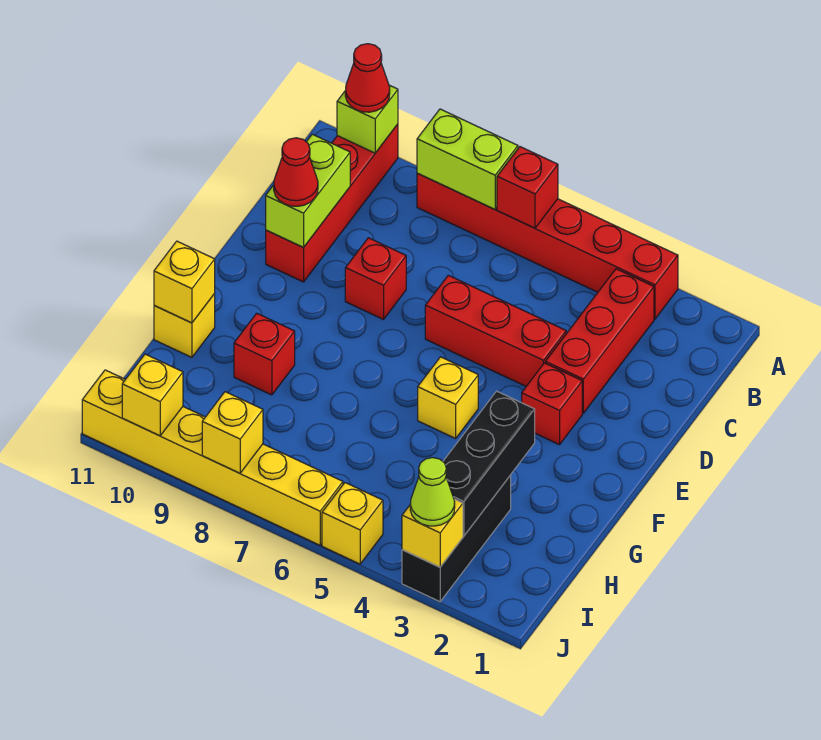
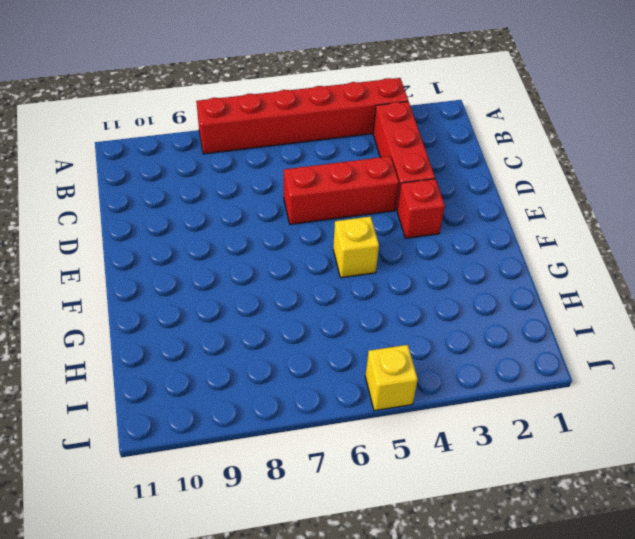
none -> red brick A10:D10 level 1
none -> red brick D8 level 1
none -> red brick G9 level 1

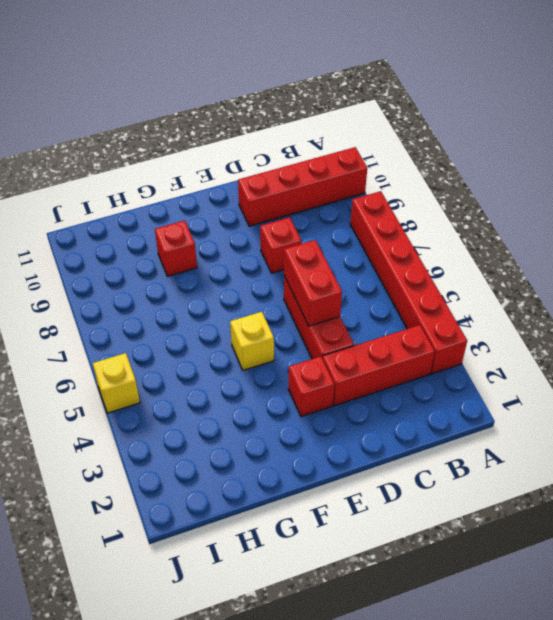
red brick D5:D6 level 2 -> none
none -> yellow brick G11 level 1
none -> black brick H3:J3 level 1
none -> yellow brick J6:J11 level 1

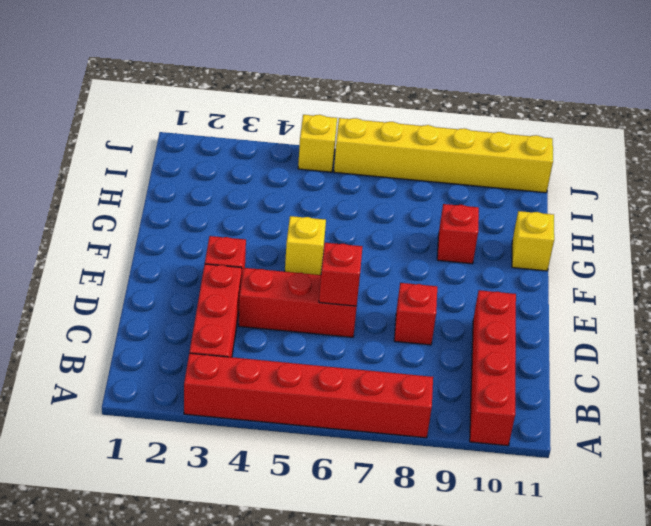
red brick D6 level 2 -> red brick A6 level 2
none -> black brick H3:J3 level 1
none -> lime brick A7:A8 level 2
none -> lime brick A10 level 2

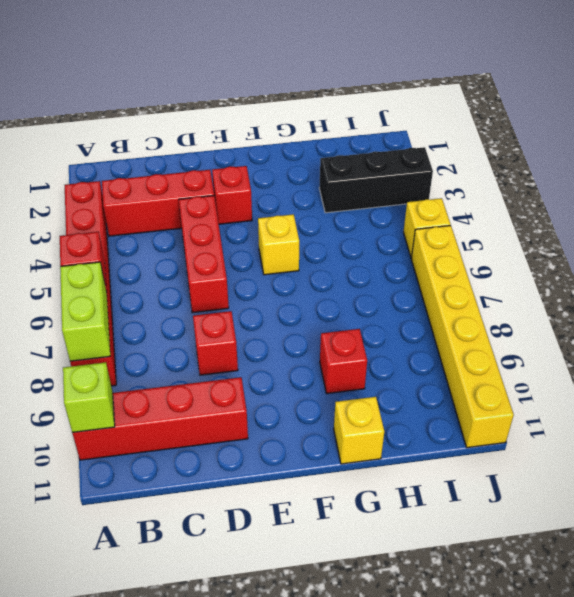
none -> lime brick C10:D10 level 2
none -> black brick G3:I3 level 2
none -> yellow brick G11 level 2

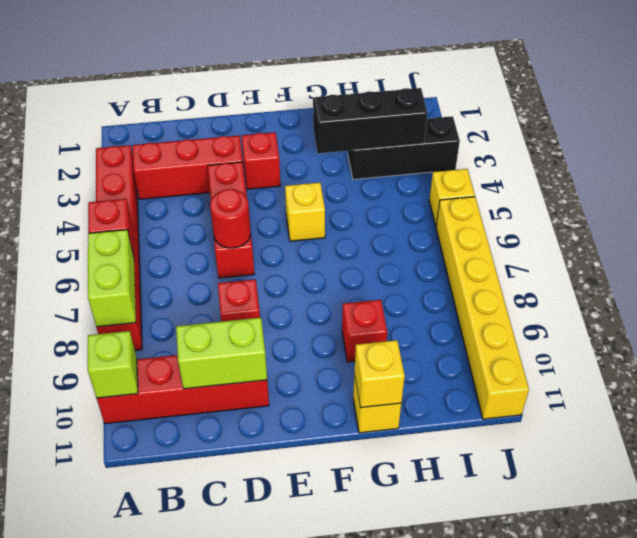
red round brick D6 level 2 -> none
none -> yellow brick J3 level 2
none -> yellow brick J8 level 2
none -> yellow brick J10 level 2

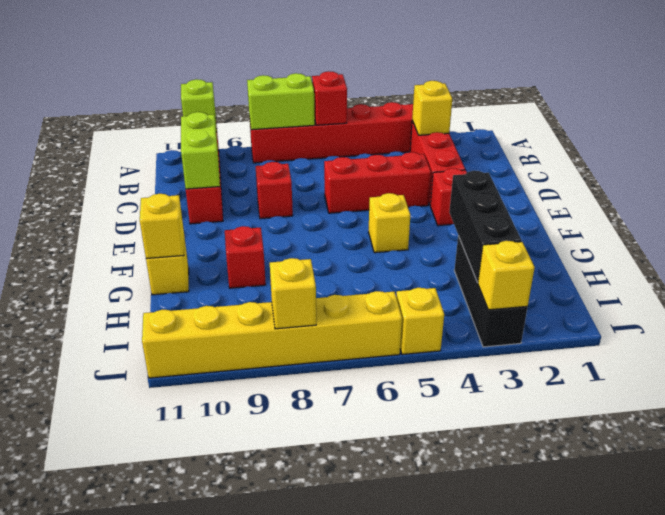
yellow brick B3 level 2 -> yellow brick J10 level 2
none -> red cone A10 level 3
none -> red cone D10 level 3
none -> lime cone J3 level 3

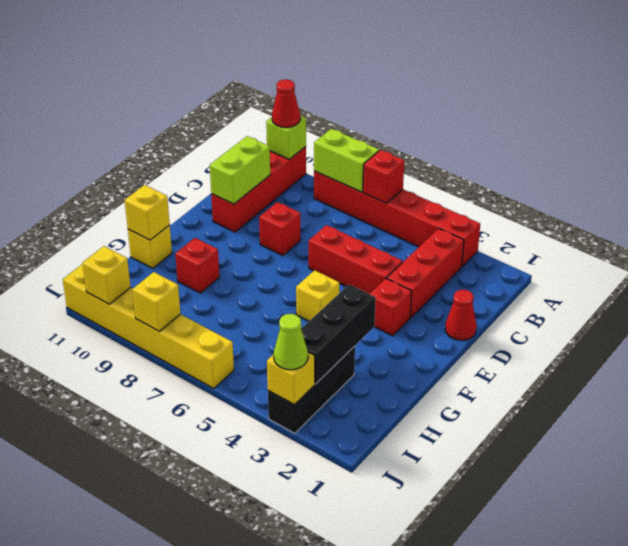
red cone D1 level 1 -> red cone D10 level 3
none -> yellow brick J5 level 1

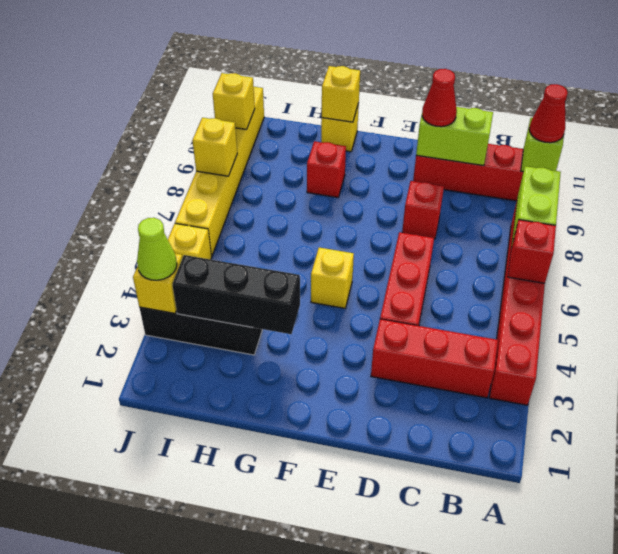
none -> red brick E3 level 1

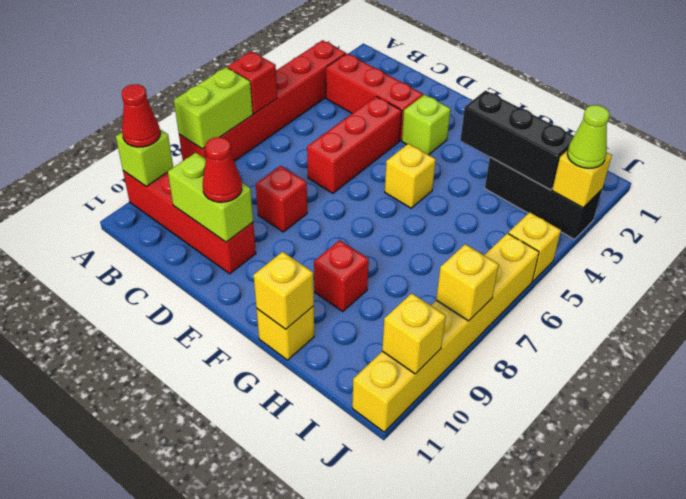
lime brick E3 level 1 -> red brick E3 level 1

